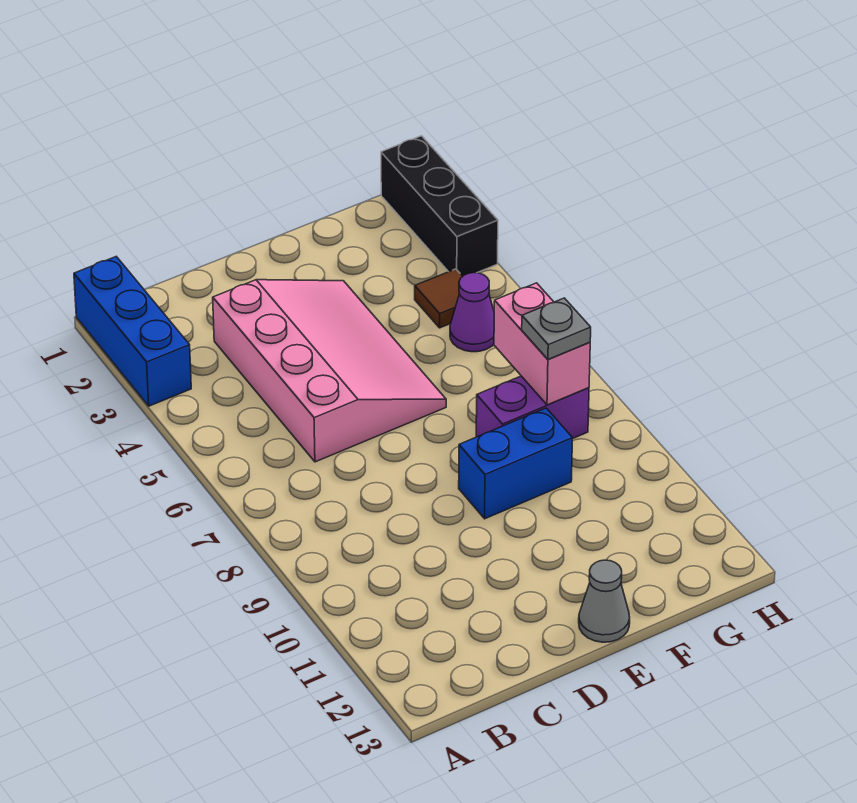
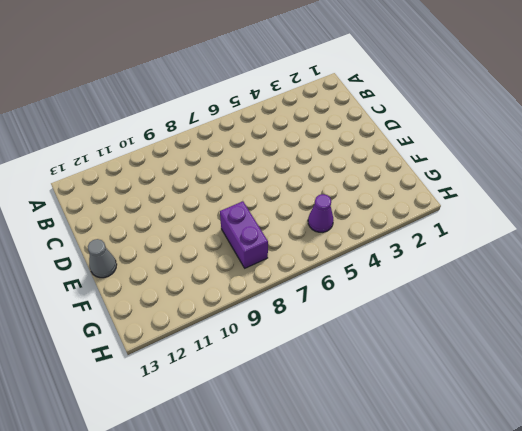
none -> blue brick A1:A3 level 1
none -> pink slope C3:E6 level 1 top C

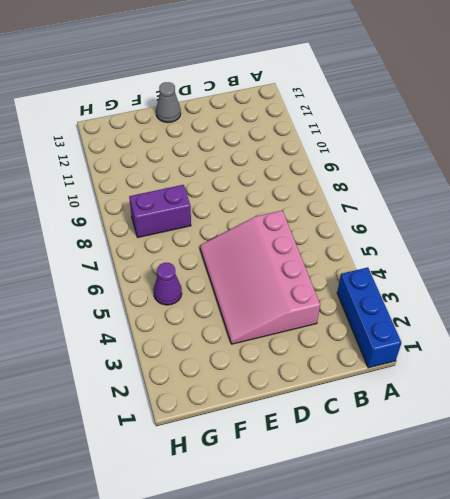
none -> blue brick E9:F9 level 1
none -> brown tile G4 level 1

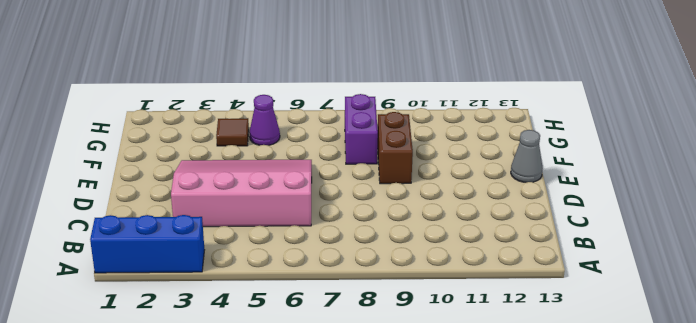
brown brick E9:F9 level 1 -> blue brick E9:F9 level 1
none -> black brick H1:H3 level 1
none -> pink brick G7:G8 level 2

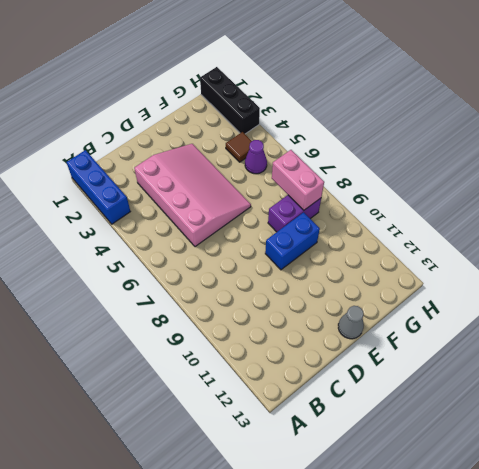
none -> grey plate G8 level 3

